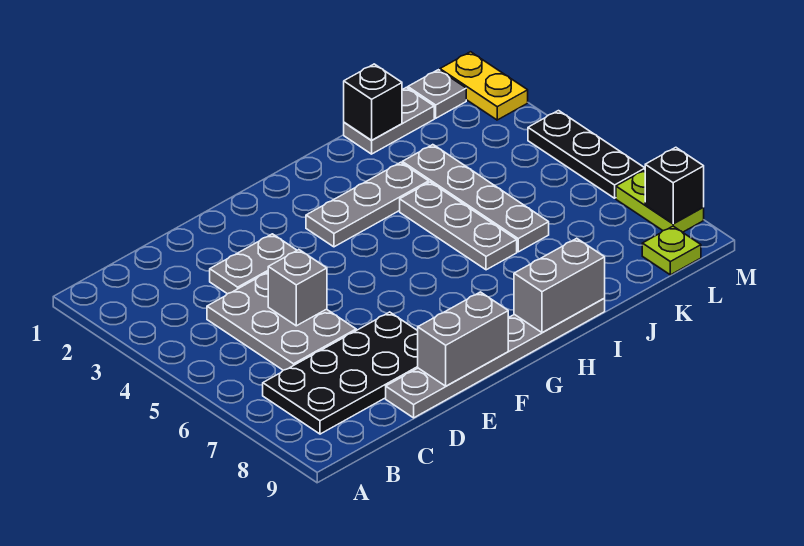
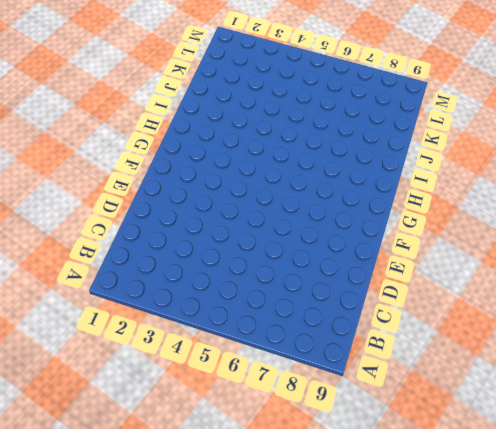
none -> black plate B7:E8 level 1
none -> grey plate C4:D6 level 1
none -> grey plate D3:E3 level 1

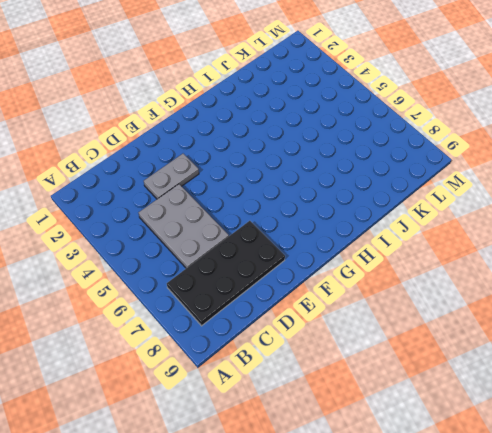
none -> grey plate D9:I9 level 1
none -> grey plate G3:I3 level 1
none -> grey plate I4:I6 level 1

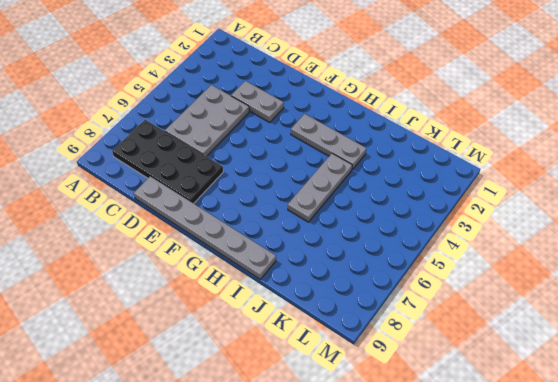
none -> grey plate J1:K1 level 1
none -> grey plate J3:J6 level 1
none -> grey plate L1 level 1

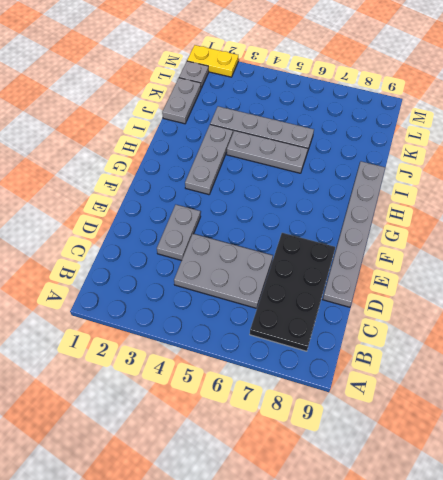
none -> lime plate L9 level 1
none -> black plate M4:M6 level 1
none -> lime plate M7:M8 level 1

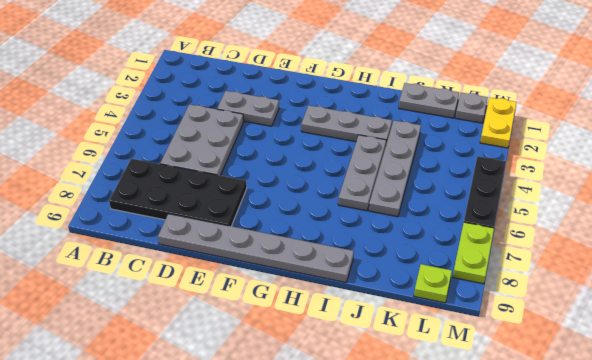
none -> grey brick D5 level 2
none -> grey brick E9:F9 level 2
none -> grey brick H9:I9 level 2

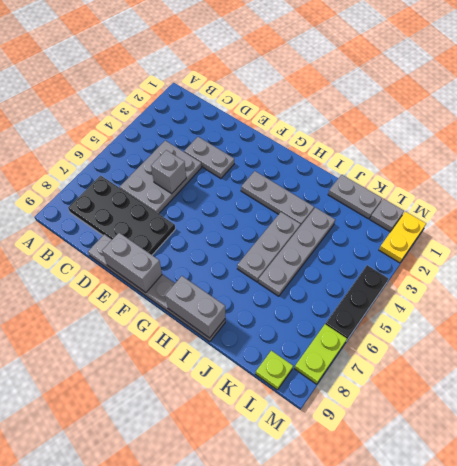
none -> black brick J1 level 2
none -> black brick M8 level 2

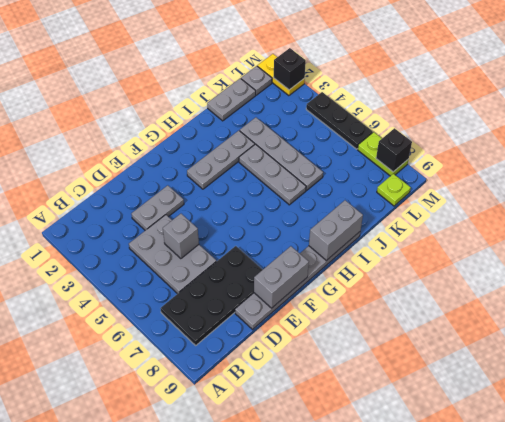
black brick M2 level 2 -> black brick J1 level 2

